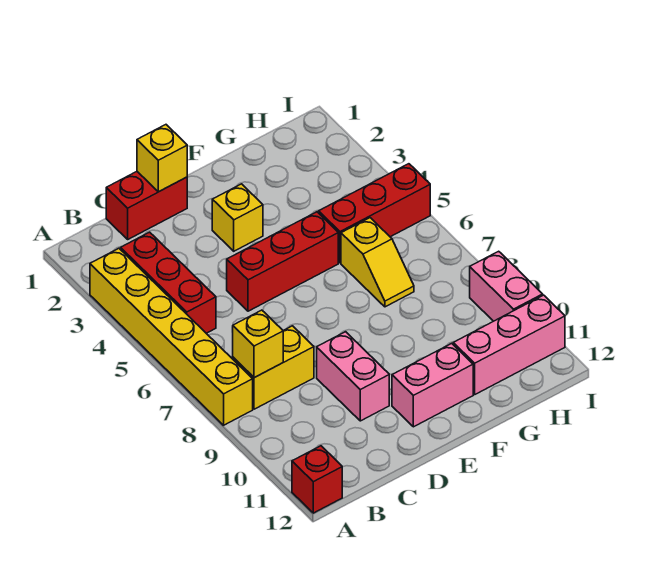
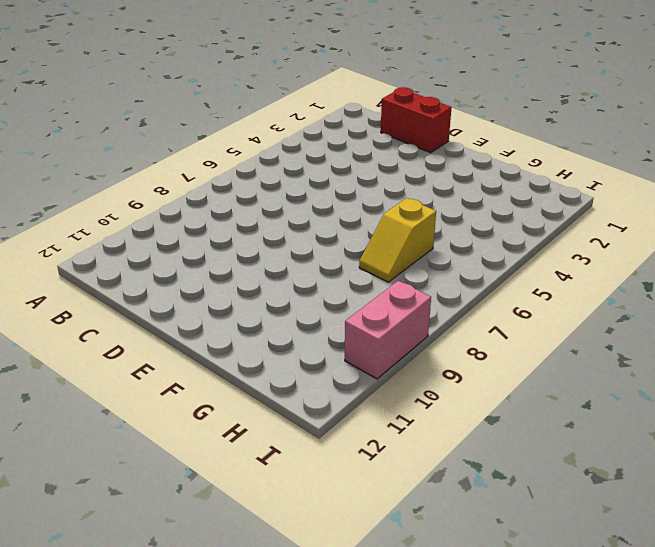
none -> yellow brick A3:A8 level 1
none -> red brick A12 level 1
none -> red brick B3:B5 level 1

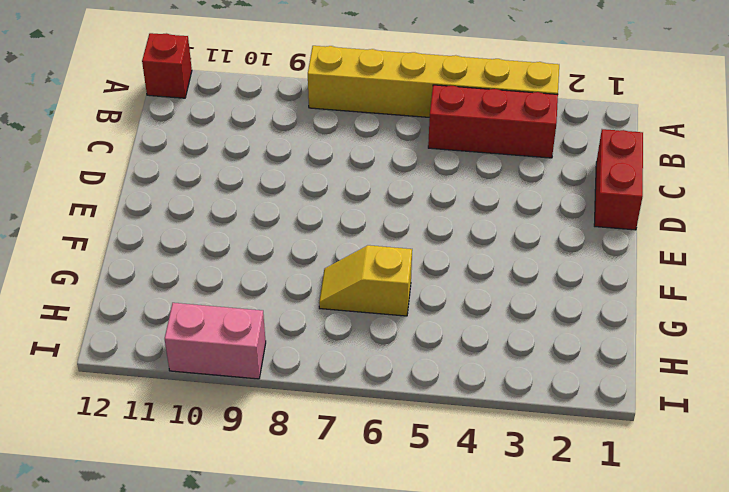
none -> yellow brick B8:C8 level 1
none -> red brick D5:F5 level 1
none -> pink brick D9:D10 level 1

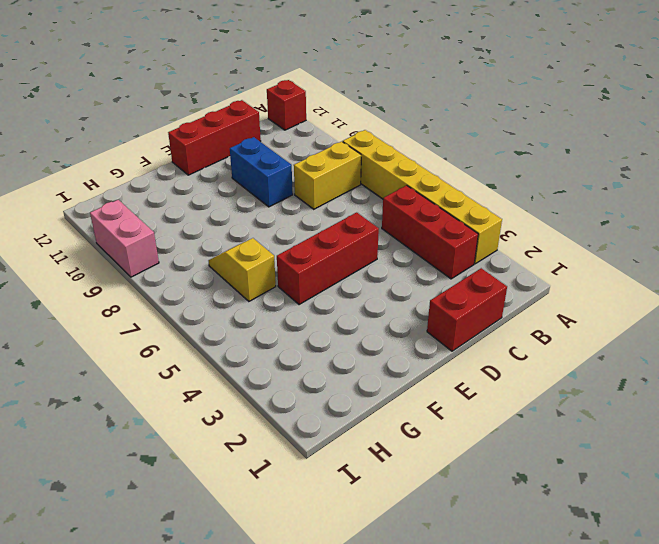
red brick C12:E12 level 1 -> red brick G5:I5 level 1
blue brick D9:D10 level 1 -> pink brick D9:D10 level 1
none -> yellow brick E3 level 1
none -> pink brick E11:F11 level 1
none -> pink brick G11:I11 level 1

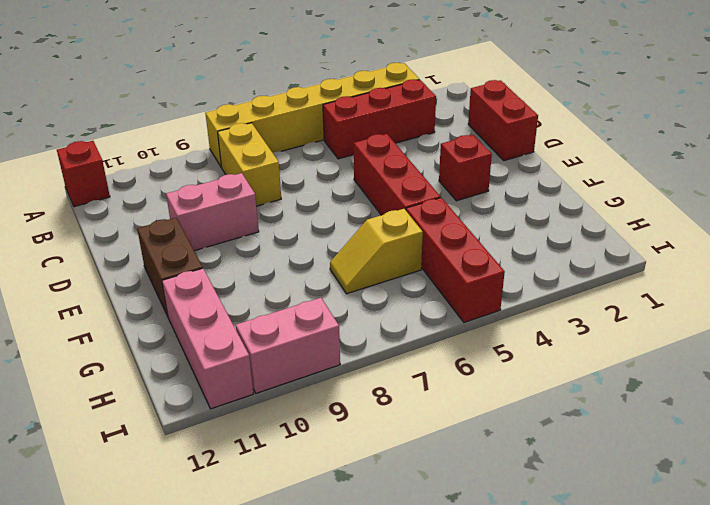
red brick E3 level 1 -> yellow brick E3 level 1
brown brick E11:F11 level 1 -> pink brick E11:F11 level 1
none -> yellow brick B8 level 2
none -> yellow brick D1 level 2

